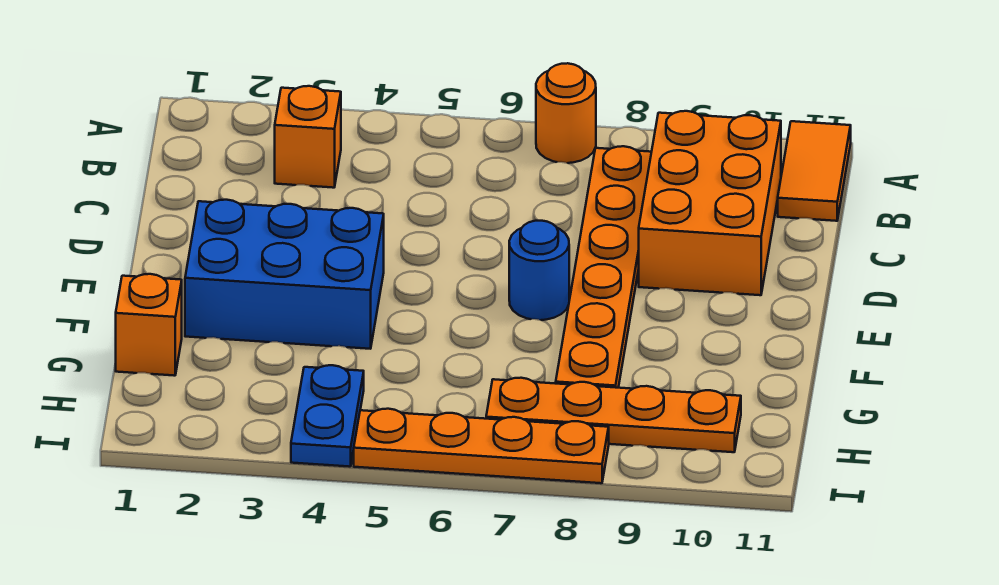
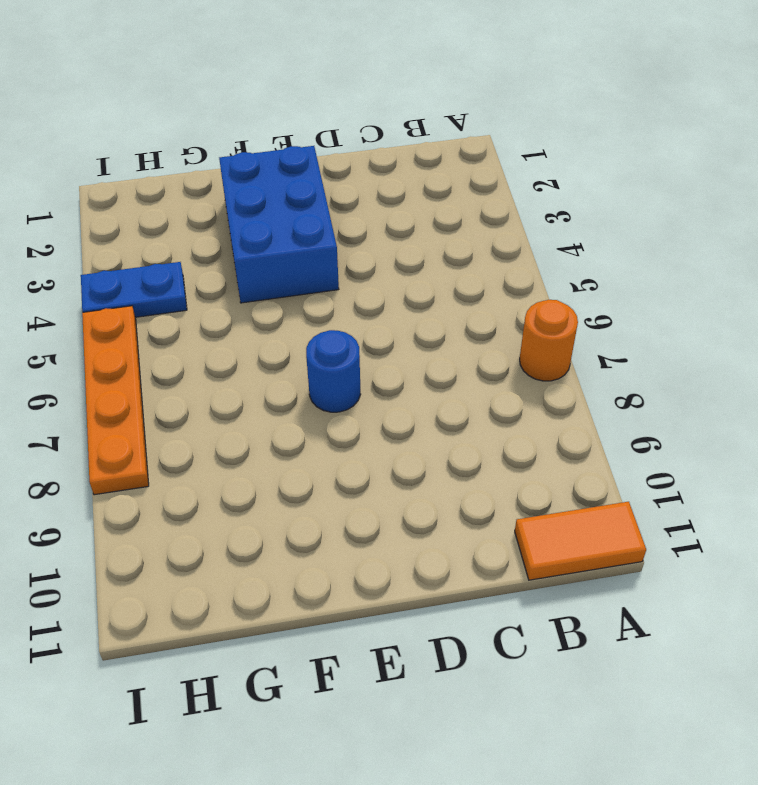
none -> orange brick B3 level 1
none -> orange plate B8:G8 level 1

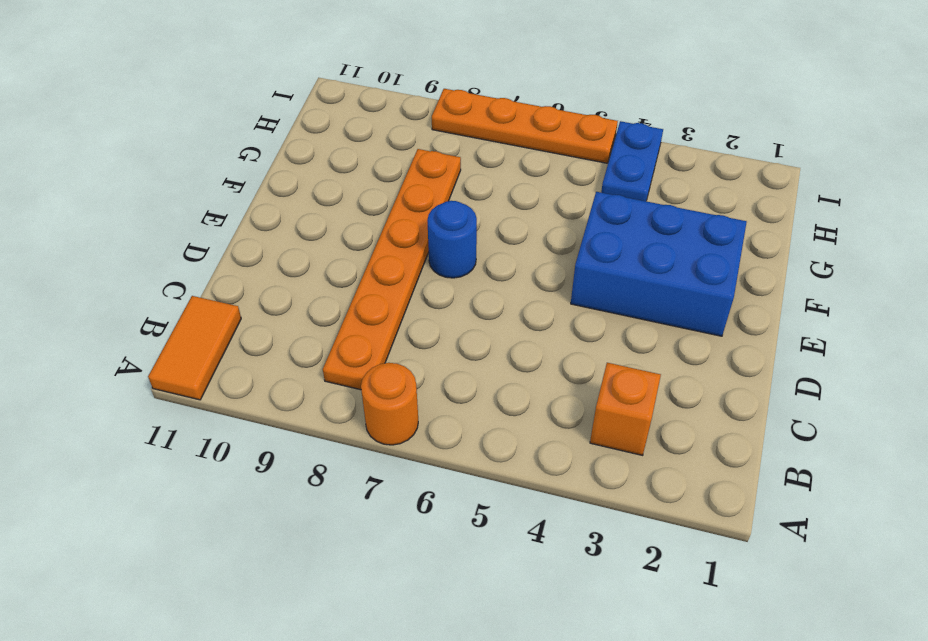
none -> orange brick B9:D10 level 1
none -> orange brick G1 level 1

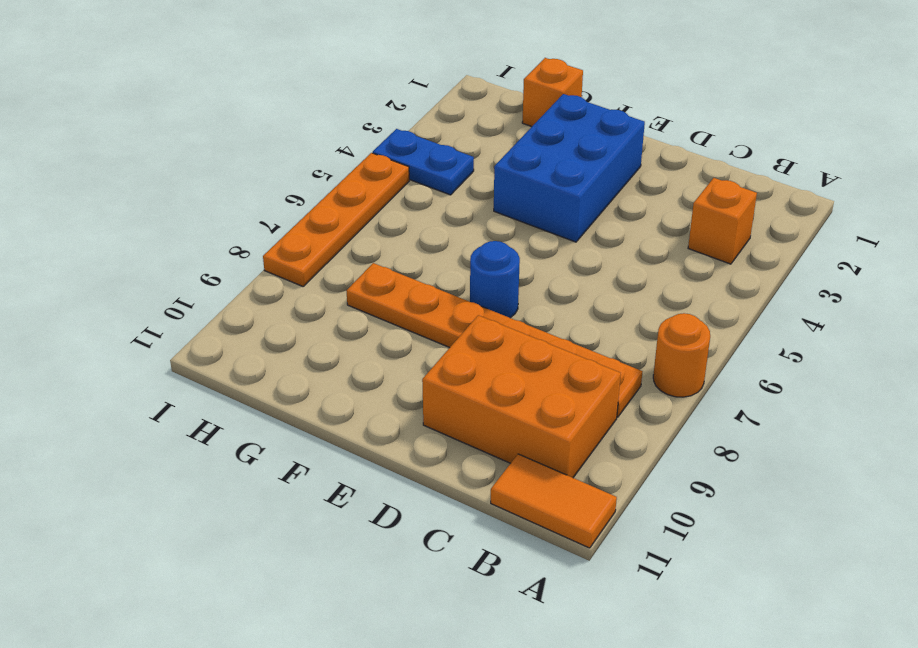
none -> orange plate H7:H10 level 1

